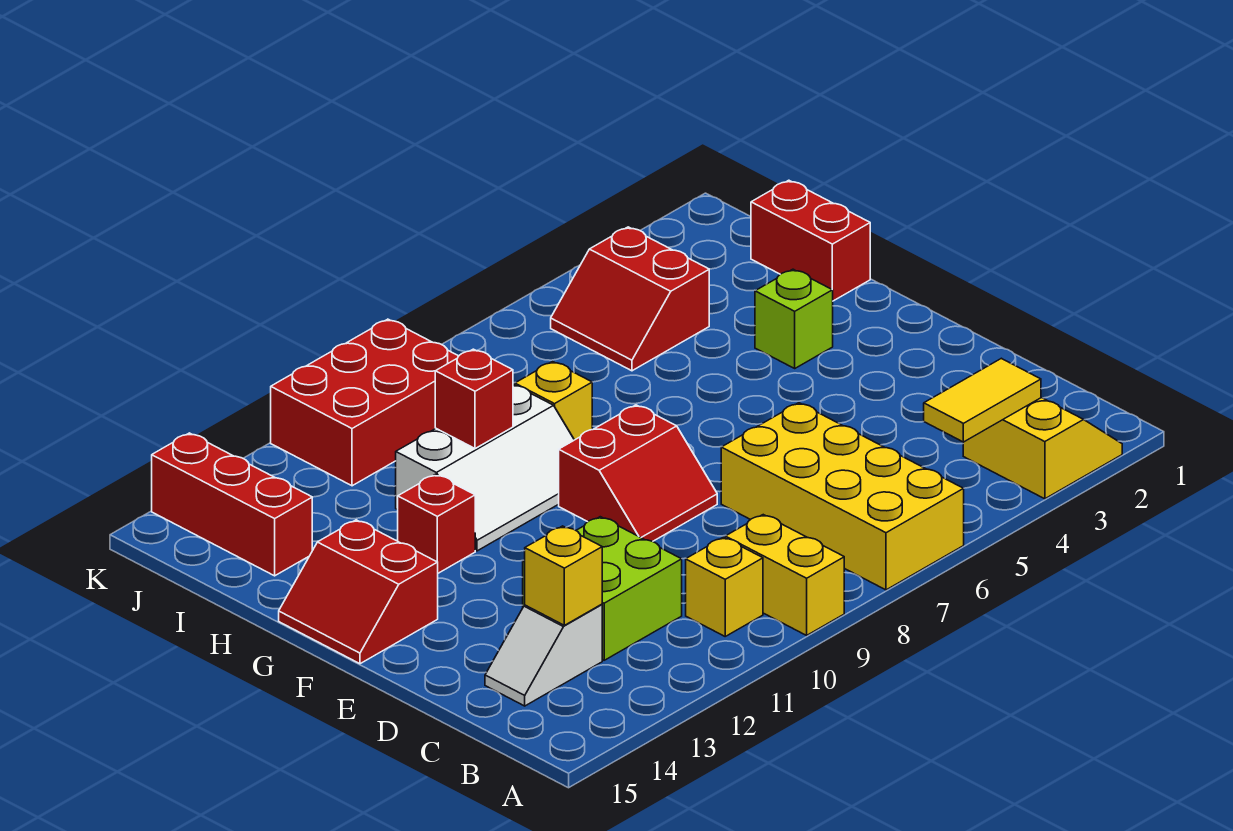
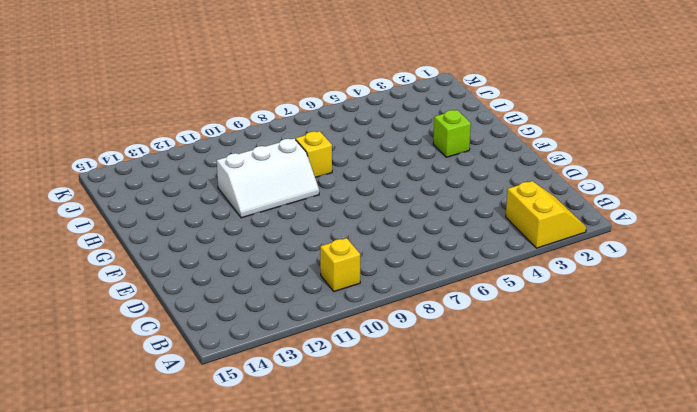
none -> yellow brick A6:D7 level 1
none -> yellow brick A9:B9 level 1
none -> lime brick C11:D12 level 1

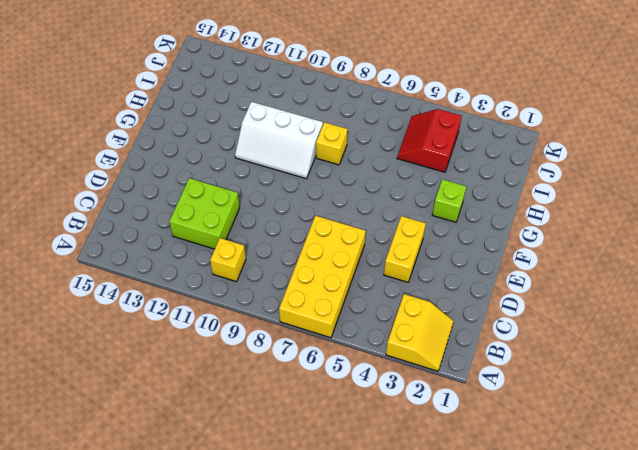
yellow brick D4:E4 level 1 -> yellow brick A9:B9 level 1
none -> white slope C13:C14 level 1 top 13
none -> red slope E8:F9 level 1 top F
none -> red slope F14:G15 level 1 top 14

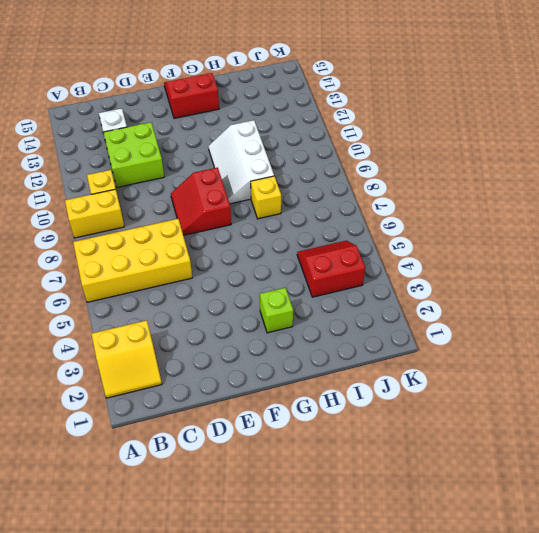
none -> red brick G12 level 1
none -> red brick H1:I1 level 1
none -> red brick I14:K14 level 1

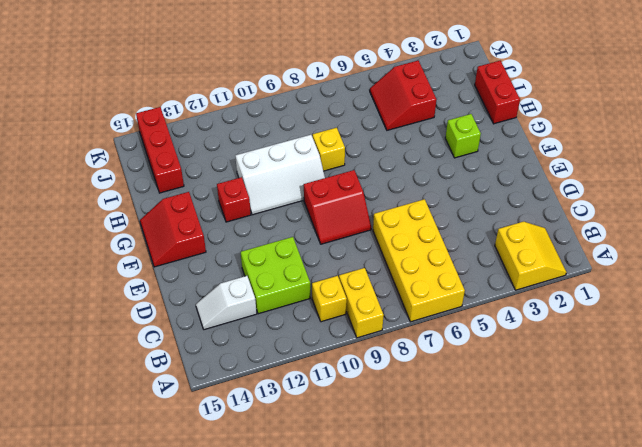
none -> red brick J9:K11 level 1
none -> yellow tile B3:B4 level 2
none -> yellow brick C13 level 2

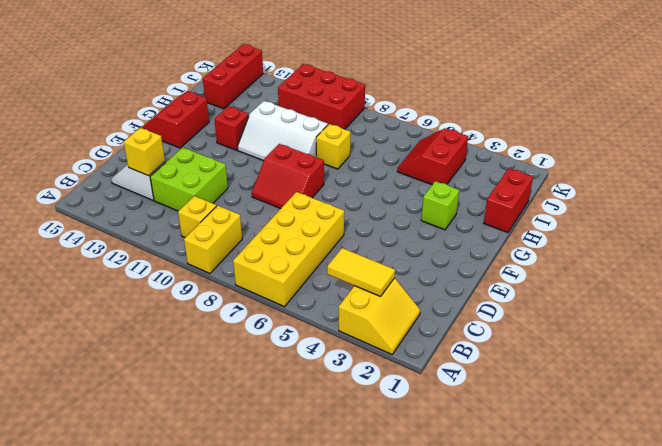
none -> red brick H10 level 2

